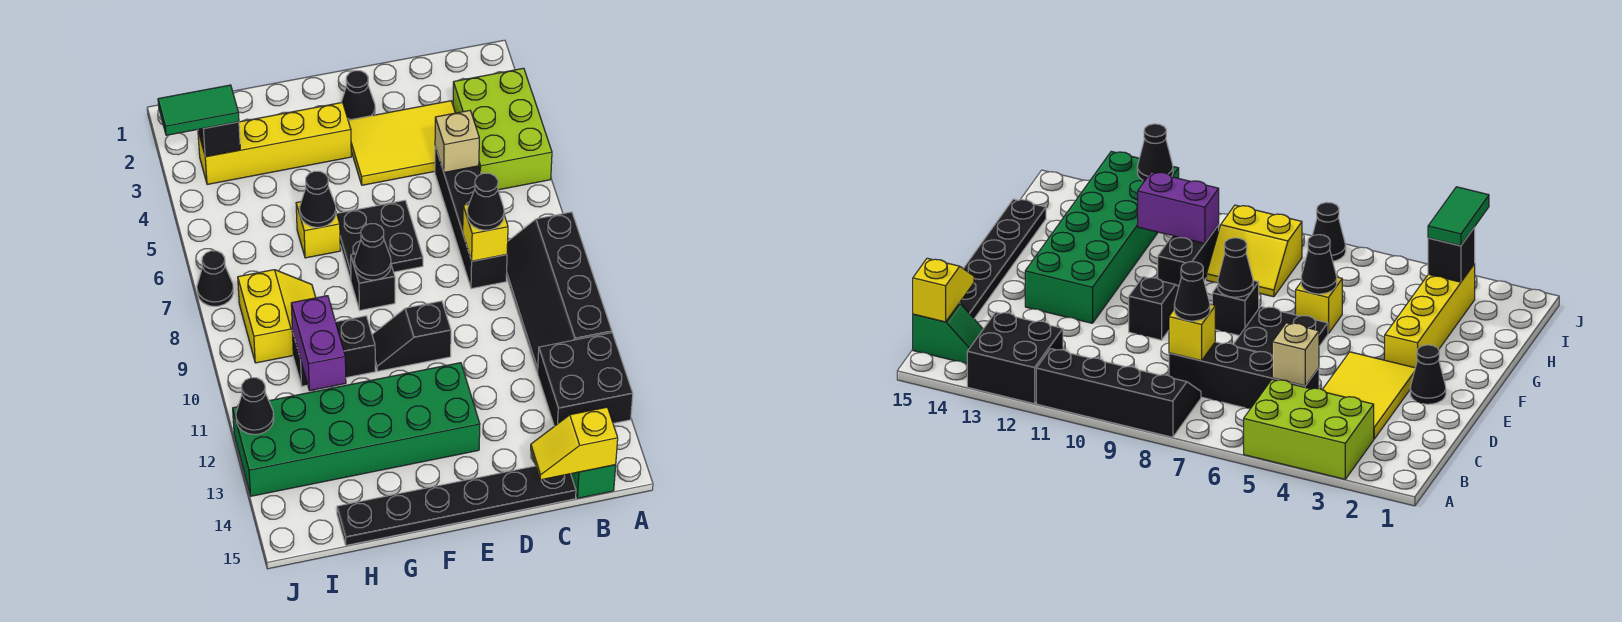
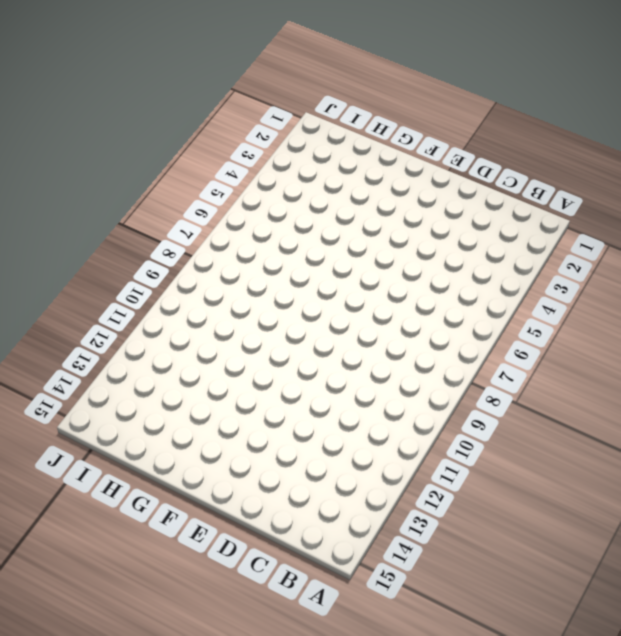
none -> lime brick A3:B5 level 1
none -> black slope A8:B11 level 1 top A
none -> black brick A12:B13 level 1

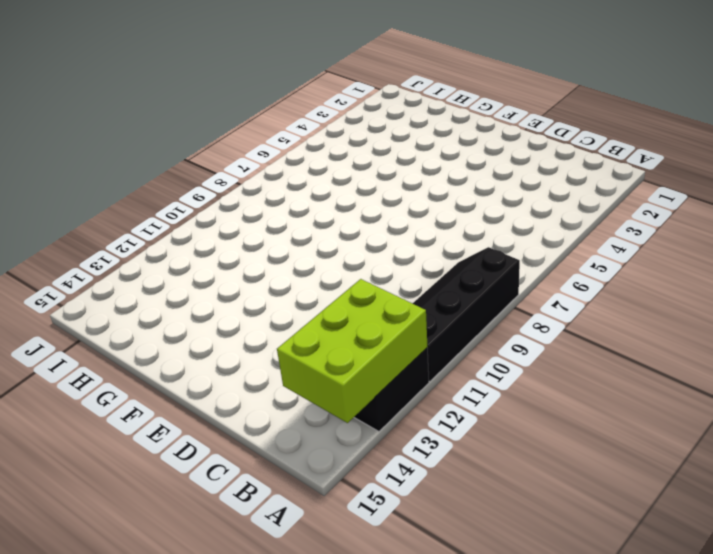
lime brick A12:B14 level 2 -> lime brick A3:B5 level 1
none -> green slope B14:B15 level 1 top 15
none -> yellow tile C3:E4 level 1
none -> black brick C5:C8 level 1

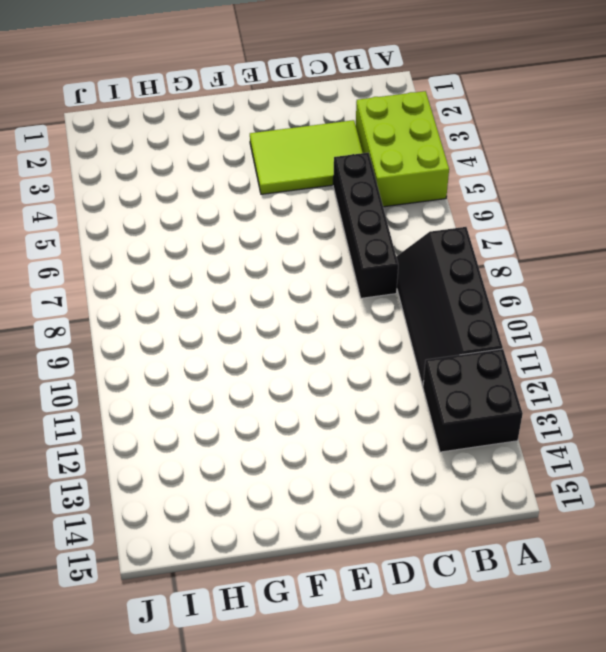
lime tile C3:E4 level 1 -> yellow tile C3:E4 level 1
none -> green slope B14:B15 level 1 top 15
none -> black plate C15:H15 level 1
none -> black cone E2 level 1

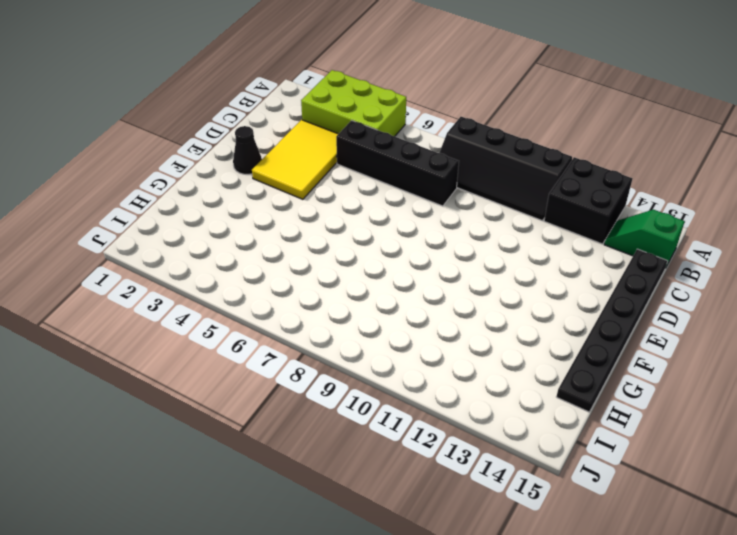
none -> black plate E6:F7 level 1
none -> black slope E10:F10 level 1 top E
none -> green brick E12:J13 level 1

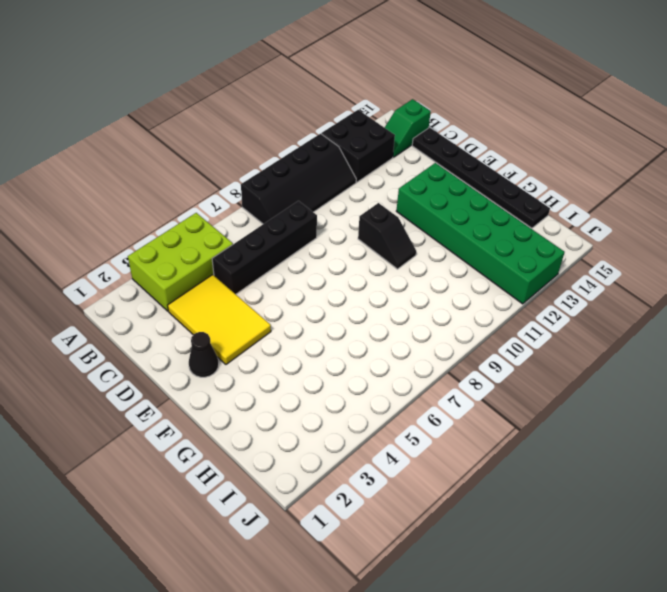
none -> black plate E6:F7 level 1
none -> yellow brick F3:I3 level 1
none -> black brick F8 level 1

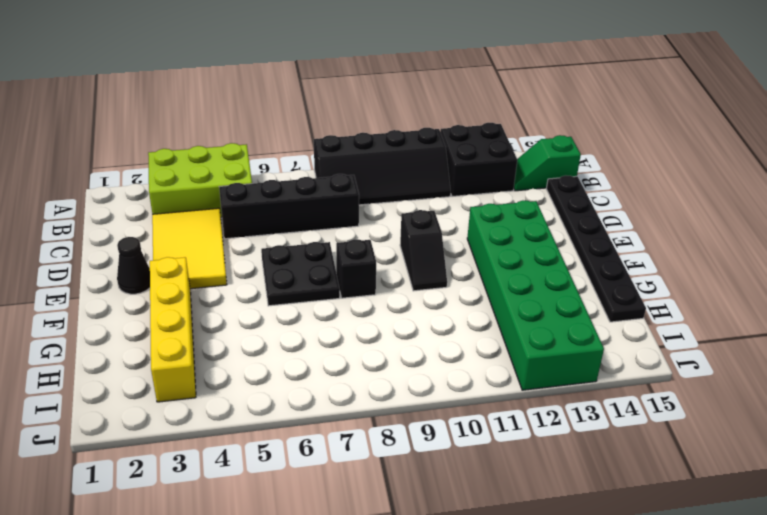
none -> yellow brick G6 level 1
none -> black brick G10:H10 level 1
none -> yellow slope H8:I9 level 1 top I

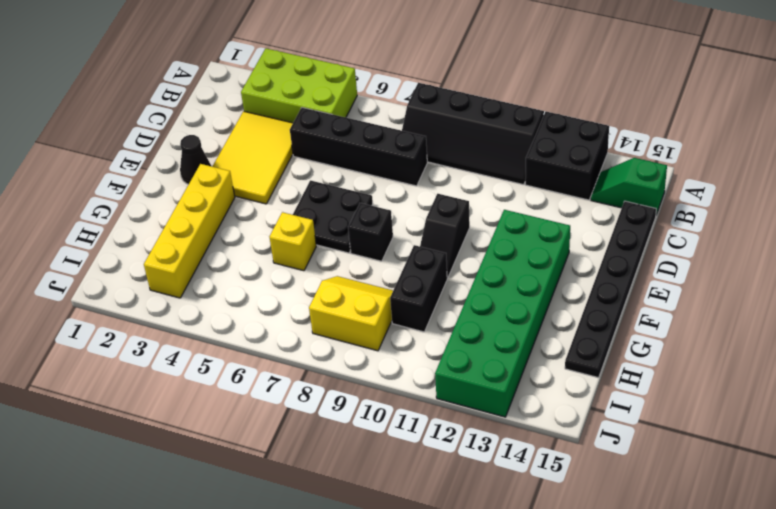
none -> black cone J7 level 1
none -> yellow slope B15:C15 level 2 top B
none -> tan brick C5 level 2

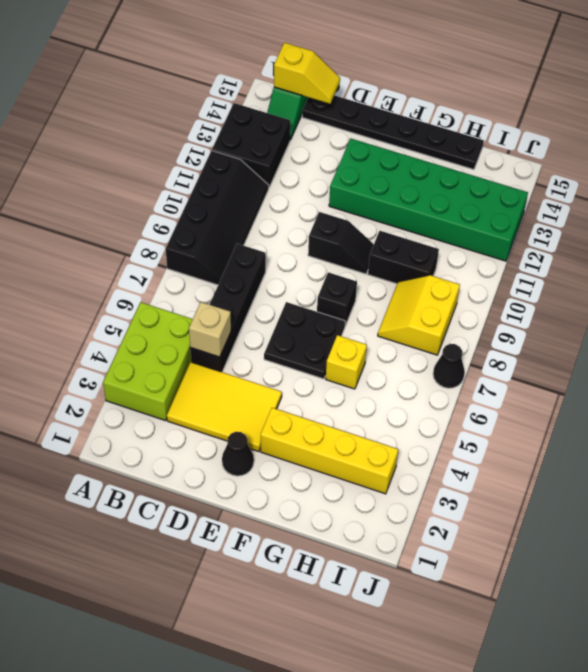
none -> yellow brick C8 level 2
none -> black cone F8 level 2
none -> black cone G6 level 2

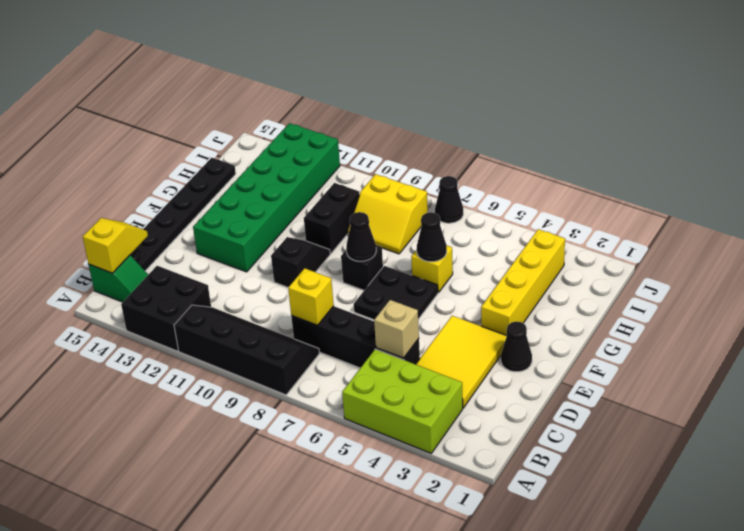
none -> purple brick H10:H11 level 2
none -> black brick I3 level 2
none -> black cone J12 level 2

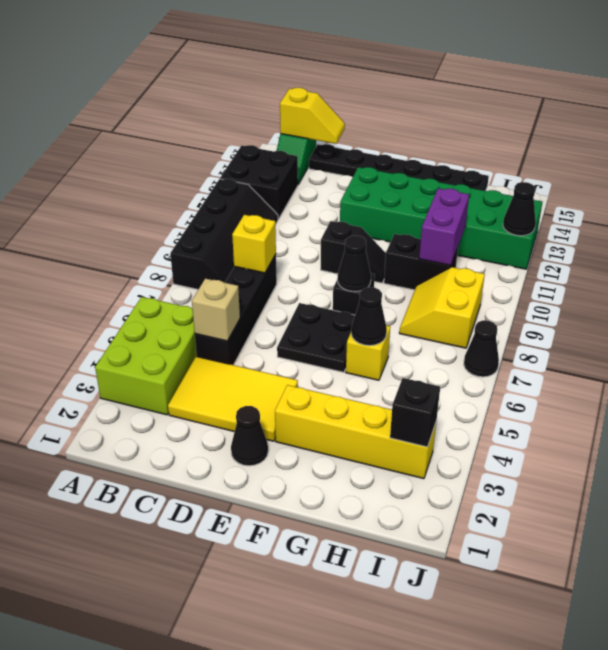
none -> black cone C8 level 3
none -> green tile I3:J3 level 3

